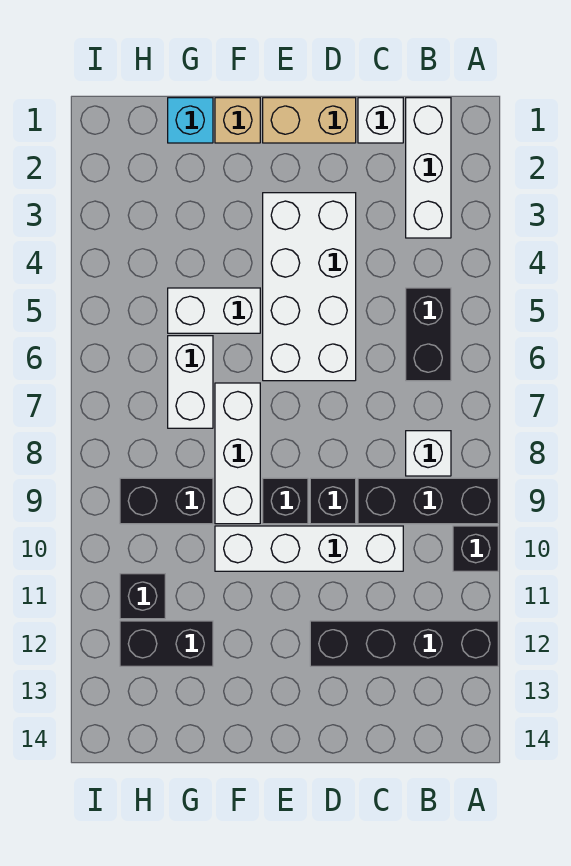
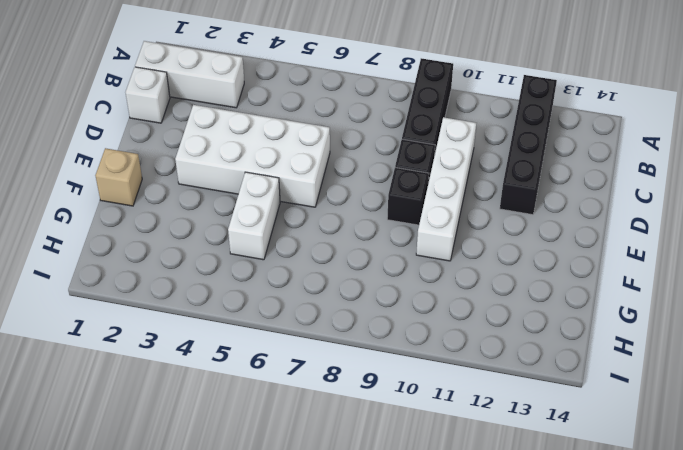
none -> black brick A10 level 1
none -> black brick B5:B6 level 1
none -> white brick B8 level 1

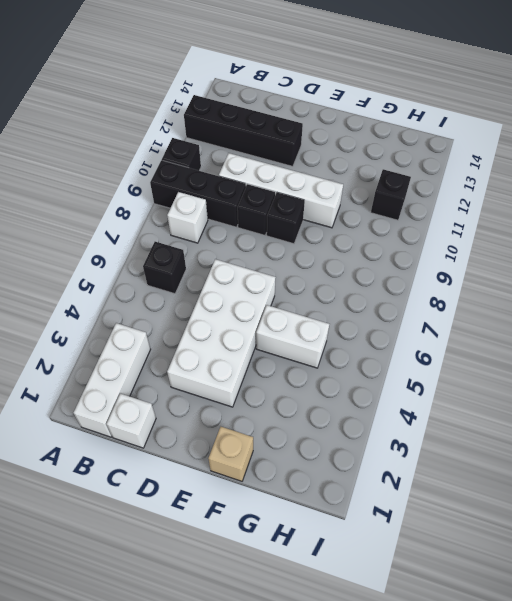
black brick B6 level 1 -> black brick B5:B6 level 1
none -> tan brick D1:E1 level 1
none -> white brick F7:F9 level 1
none -> cyan brick G1 level 1

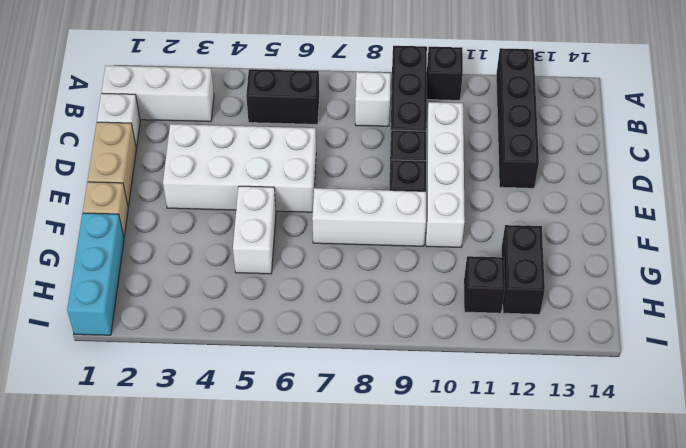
cyan brick G1:I1 level 1 -> cyan brick G1 level 1
none -> white brick G6:G7 level 1
none -> black brick G9:H9 level 1

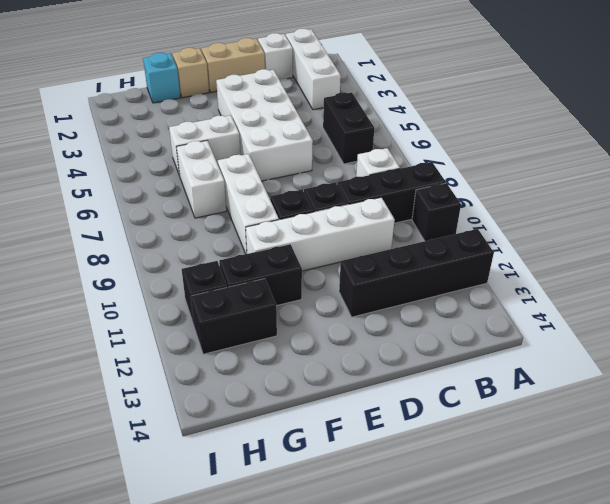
black brick F11:G11 level 1 -> black brick G9:H9 level 1

